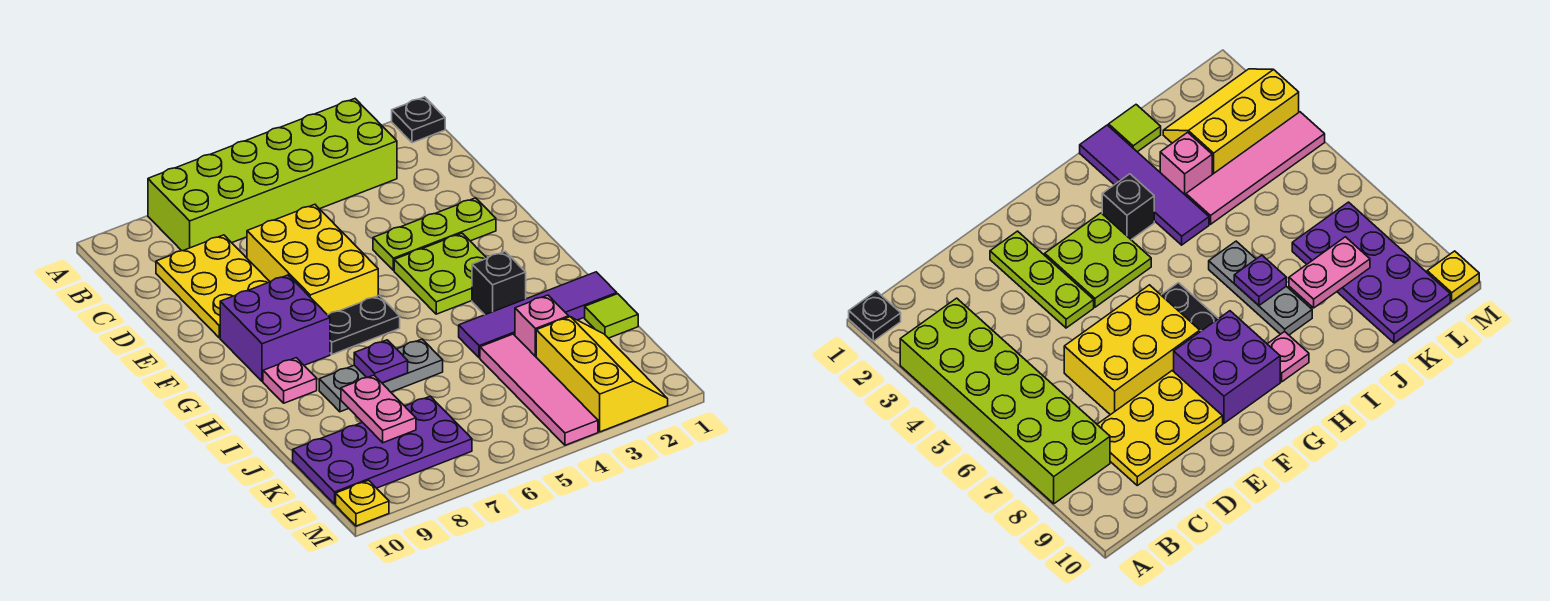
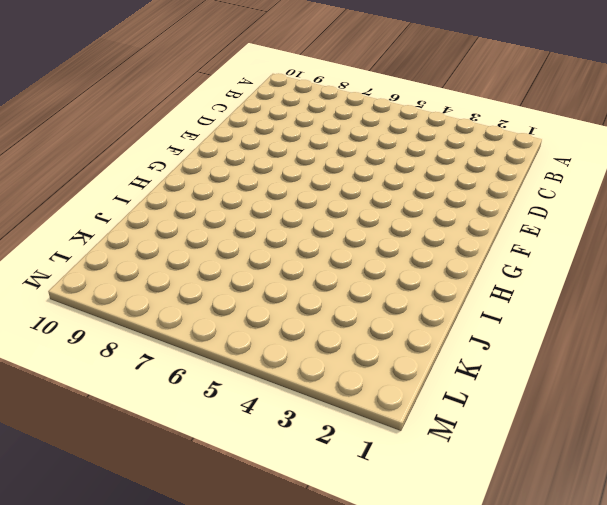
none -> black plate A1 level 1
none -> lime brick A3:B8 level 1
none -> yellow plate C8:E9 level 1

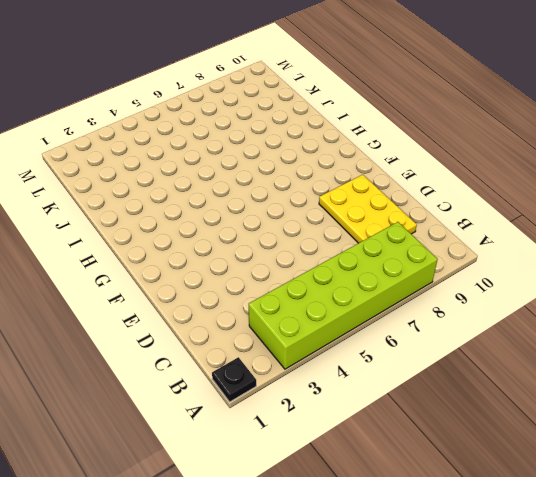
none -> yellow brick D6:F7 level 1
none -> lime plate E2:E4 level 1
none -> lime plate F3:G4 level 1

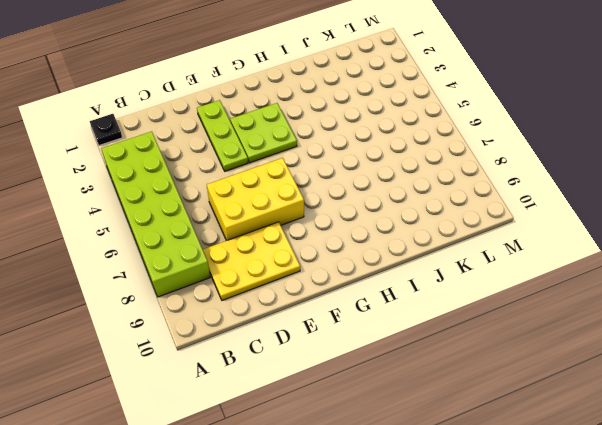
none -> purple brick F8:G9 level 1
none -> black plate G6:G7 level 1
none -> black brick H3 level 1

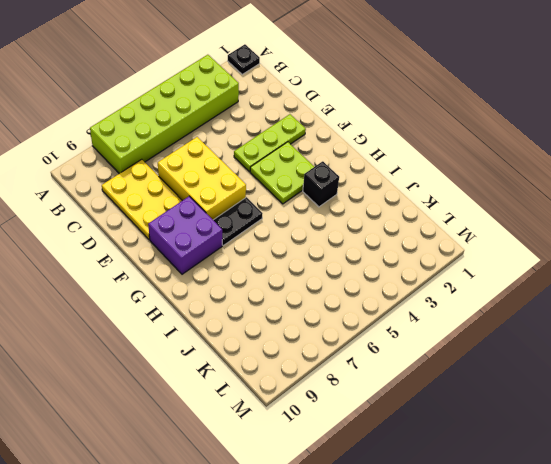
none -> pink plate H9 level 1
none -> purple tile I1:I4 level 1
none -> grey plate I6:I8 level 1

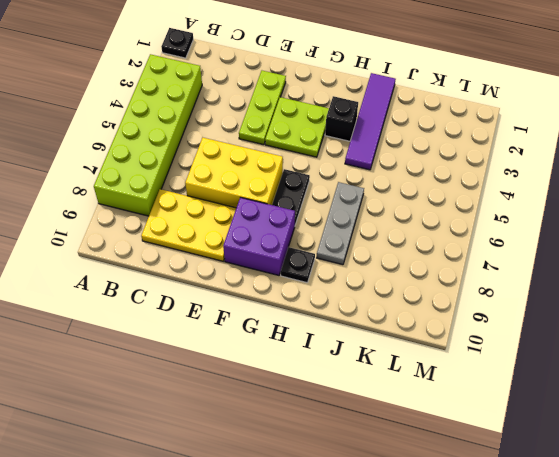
black plate H9 level 1 -> pink plate H9 level 1
none -> lime tile J1 level 1
none -> pink brick J3 level 1
none -> pink tile J4:M4 level 1

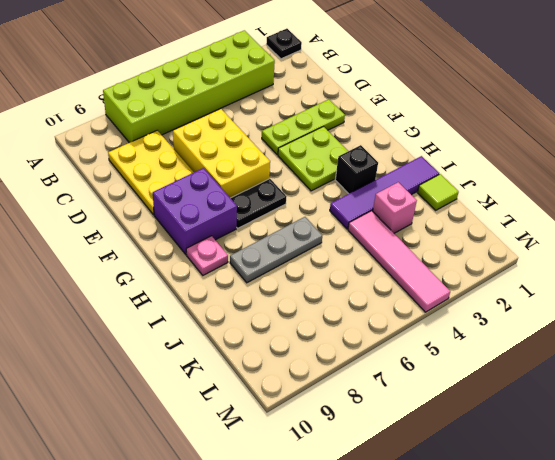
none -> yellow slope K2:M3 level 1 top 3
none -> purple plate K7:L10 level 1
none -> yellow plate M10 level 1

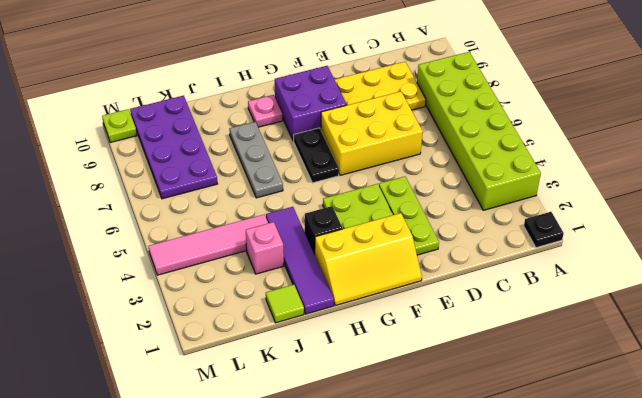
yellow slope F1:H2 level 1 top 2 -> yellow slope K2:M3 level 1 top 3
lime plate M10 level 1 -> yellow plate M10 level 1
none -> purple plate I7 level 2
none -> pink plate J8:K8 level 2

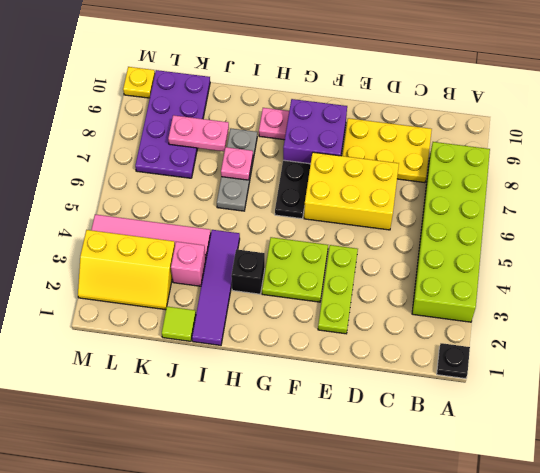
pink plate I7 level 2 -> purple plate I7 level 2

